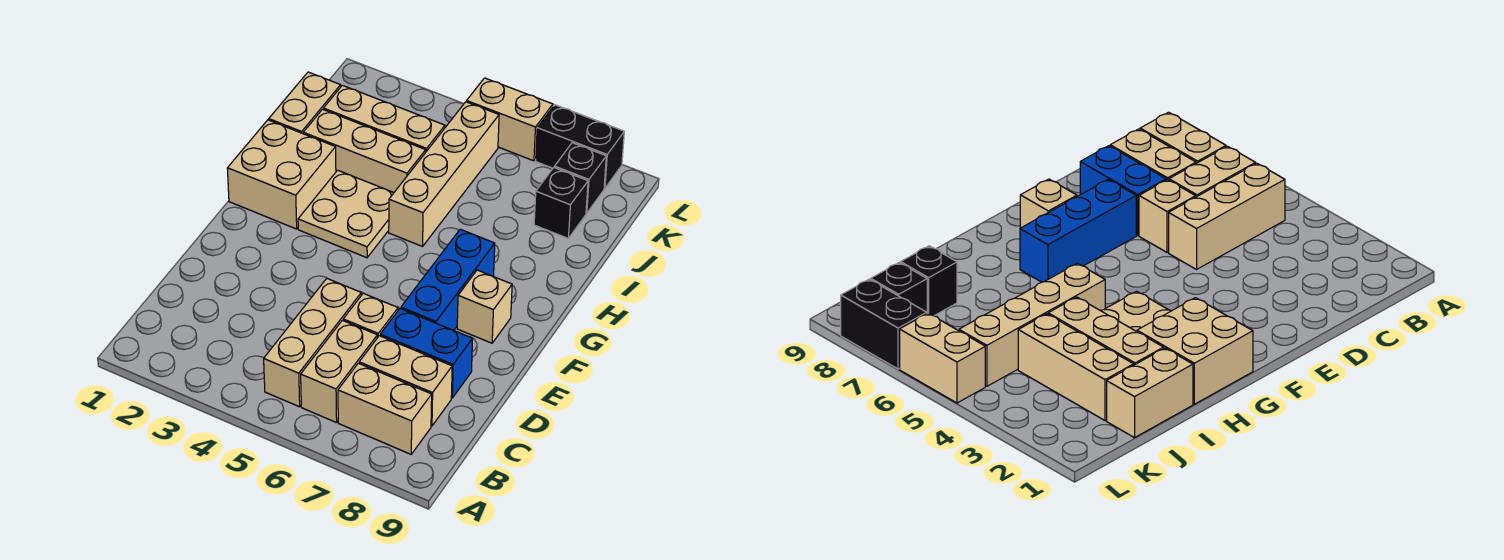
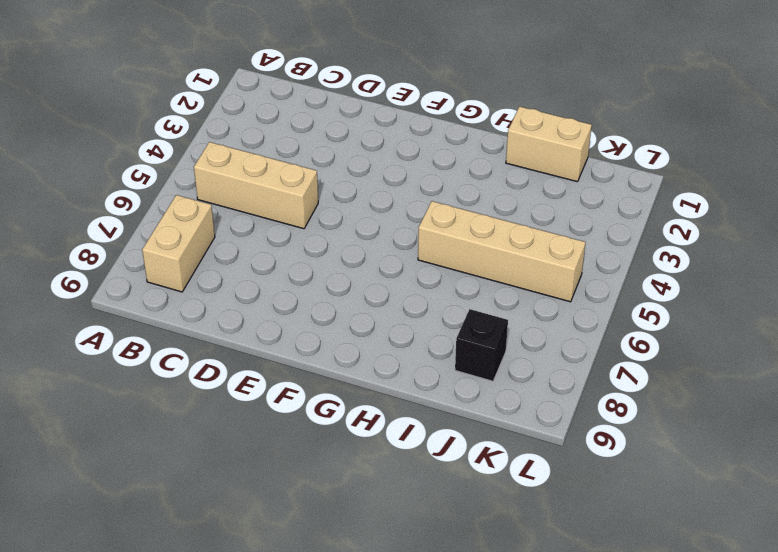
none -> tan brick B6:C6 level 1
none -> tan brick C7:C8 level 1
none -> tan brick D6 level 1

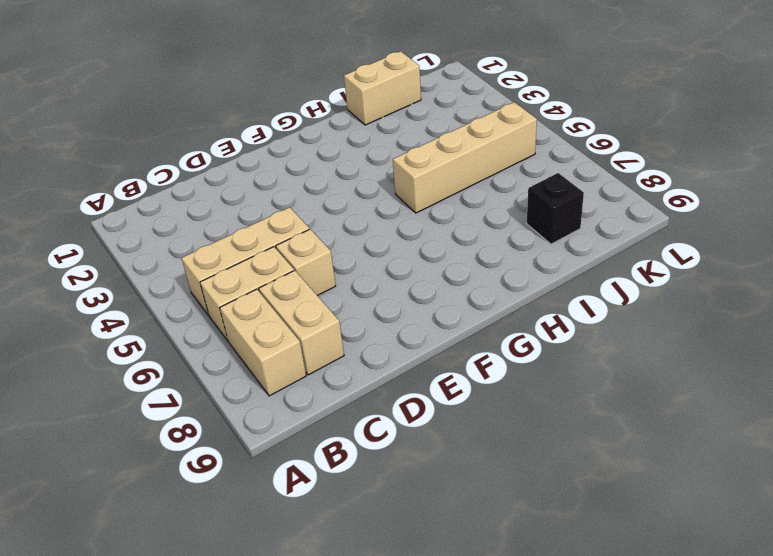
none -> blue brick D7:D8 level 1
none -> blue brick E7:G7 level 1
none -> tan brick F8 level 1

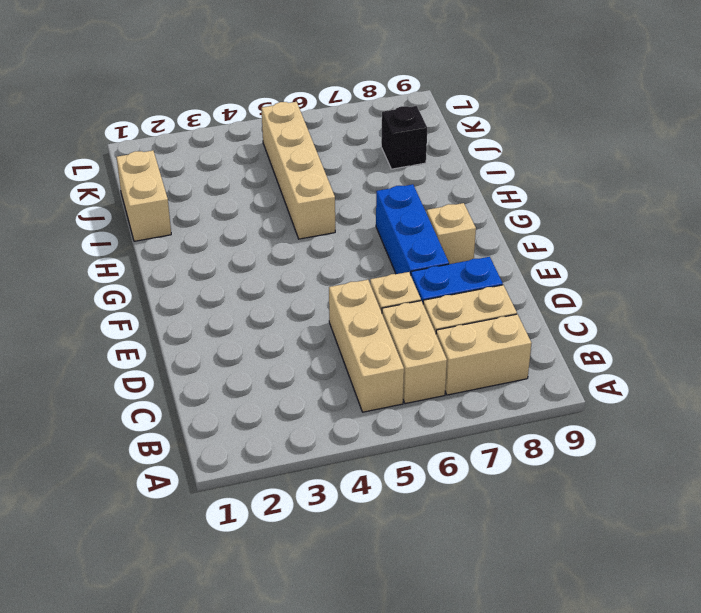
none -> tan brick G1:H2 level 1
none -> tan plate G3:H4 level 1
none -> tan brick I2:I4 level 1

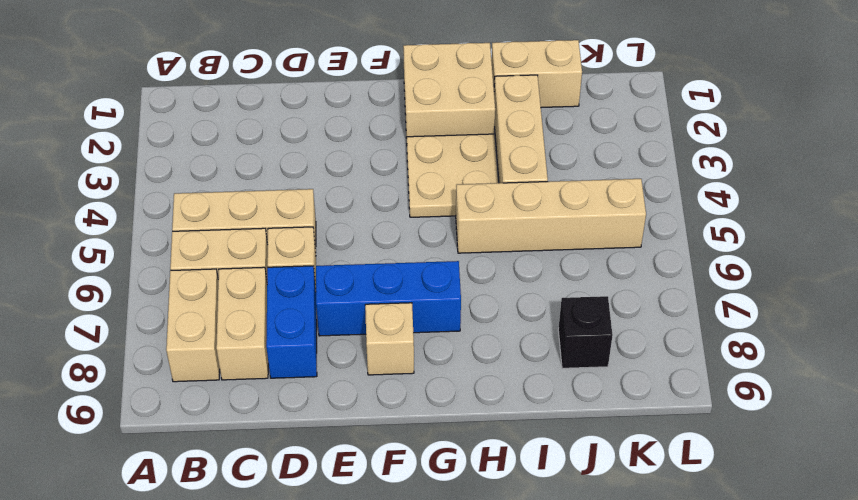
none -> tan brick J2:J4 level 1
none -> black brick K8 level 1
none -> tan brick L5:L6 level 1

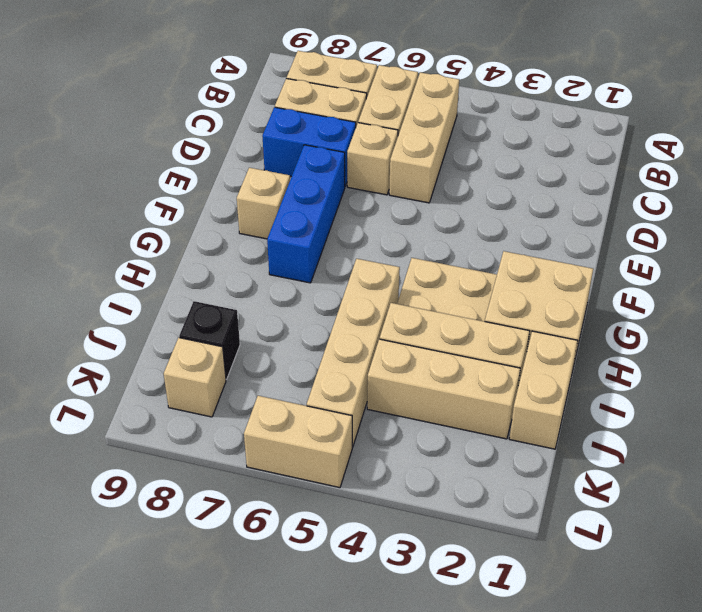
tan brick K8 level 1 -> black brick K8 level 1
none -> black brick L7:L8 level 1

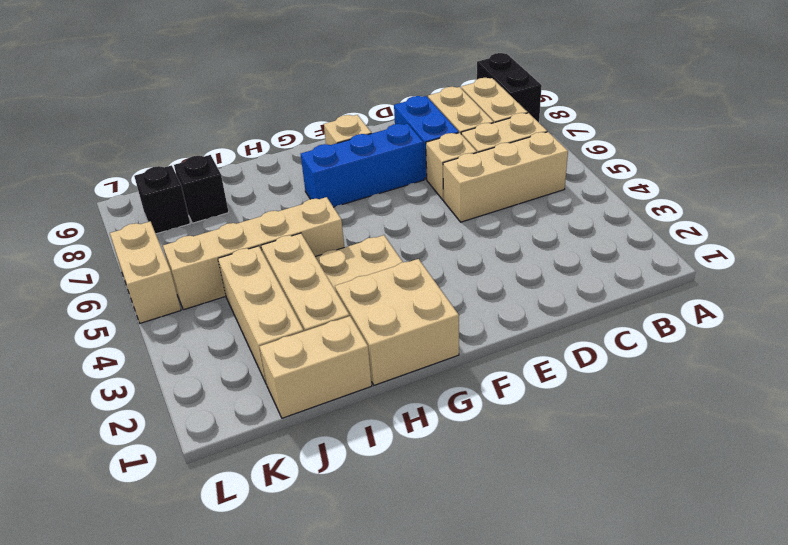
black brick A8:A9 level 1 -> black brick L7:L8 level 1

